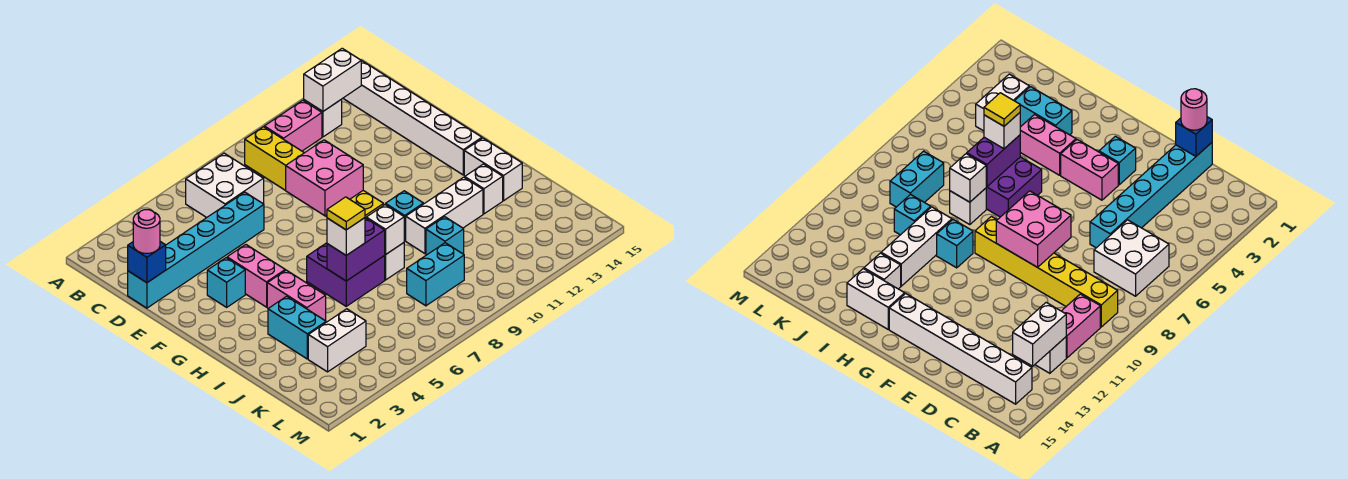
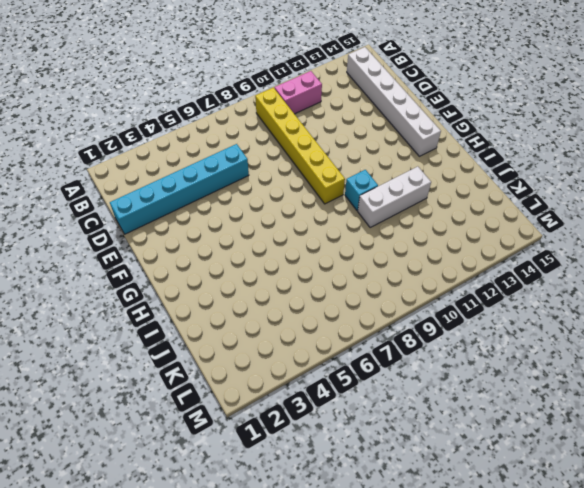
none -> white brick B6:C7 level 1
none -> white brick B12 level 1
none -> cyan brick F3 level 1

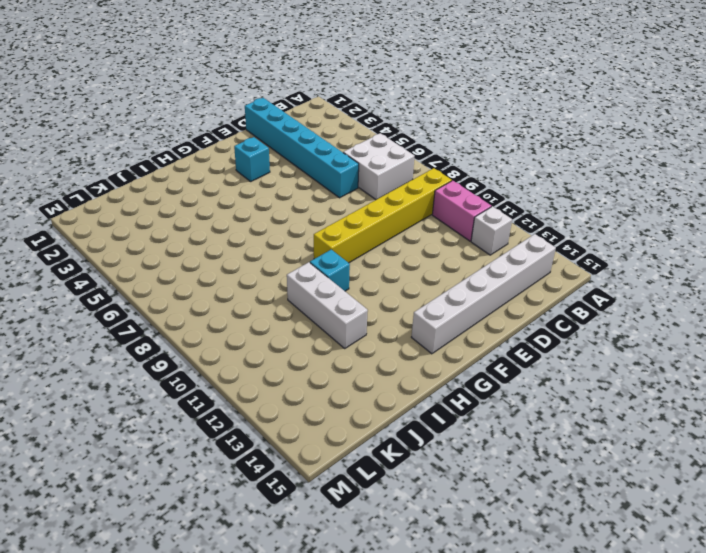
none -> pink brick F4:G4 level 1
none -> pink brick H4:I4 level 1
none -> purple brick H6:I7 level 1

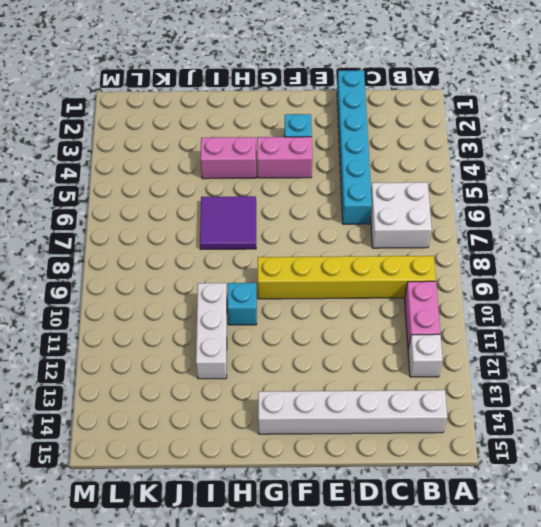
purple tile H6:I7 level 1 -> purple brick H6:I7 level 1
none -> white brick H14:I14 level 1
none -> cyan brick I3:J3 level 1
none -> white brick I8 level 1

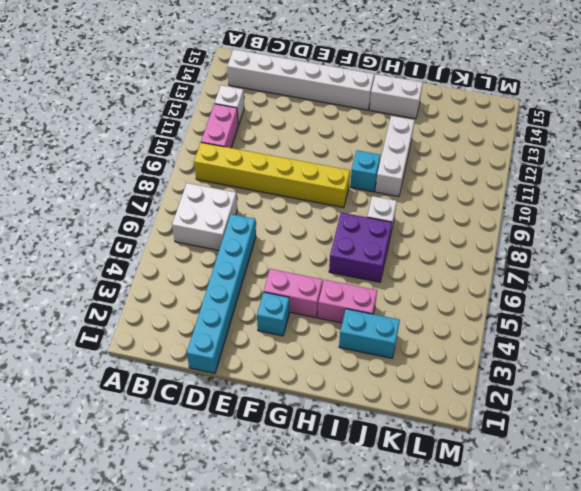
none -> white brick I13 level 1
none -> cyan brick J10 level 1
none -> white brick K3:K4 level 1

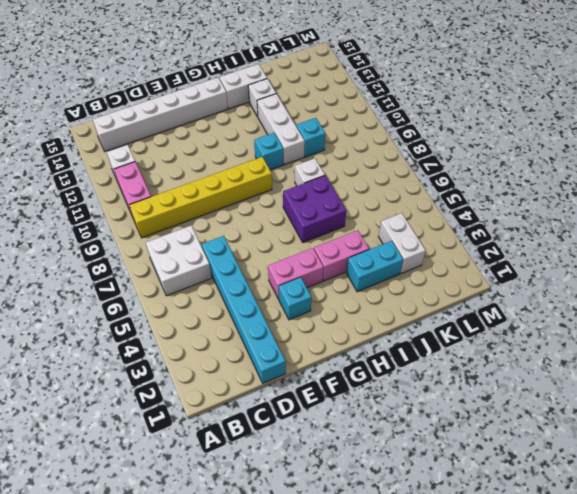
none -> cyan brick K8:K9 level 1
none -> white brick B12:B13 level 2
none -> blue brick D1 level 2

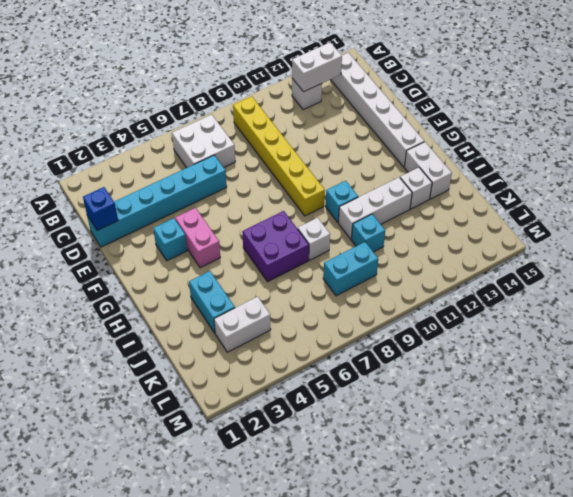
none -> pink brick B10:B11 level 1
none -> pink brick H4:I4 level 1
none -> pink brick E8:F9 level 2

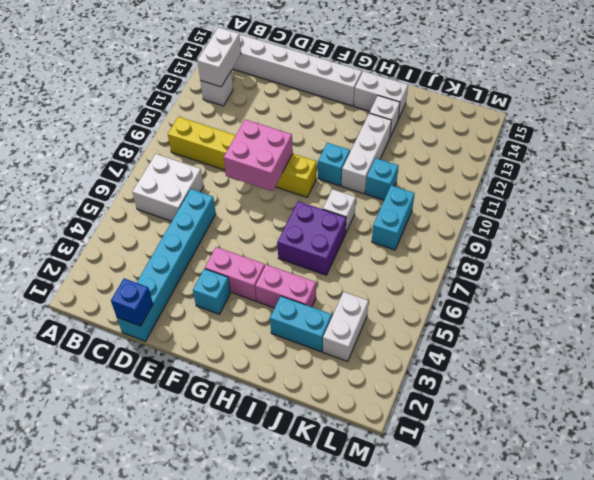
none -> pink brick B10:B11 level 1
none -> purple brick I6:I7 level 2
none -> white brick I8 level 2

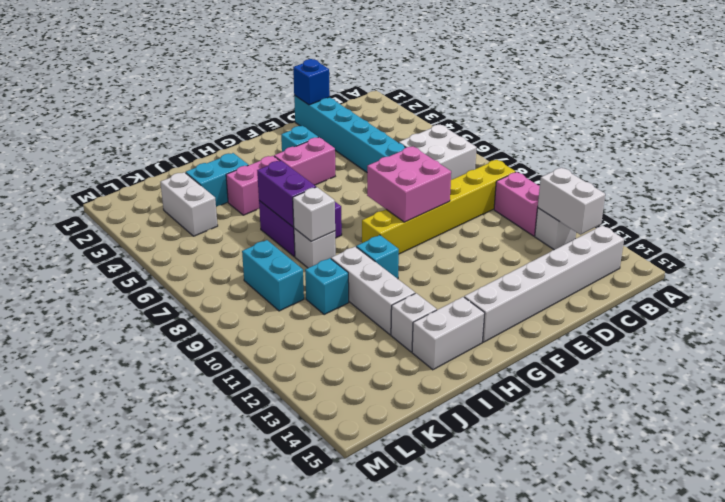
none -> pink round brick D1 level 3
none -> white brick I6 level 3
none -> yellow tile I6 level 4

